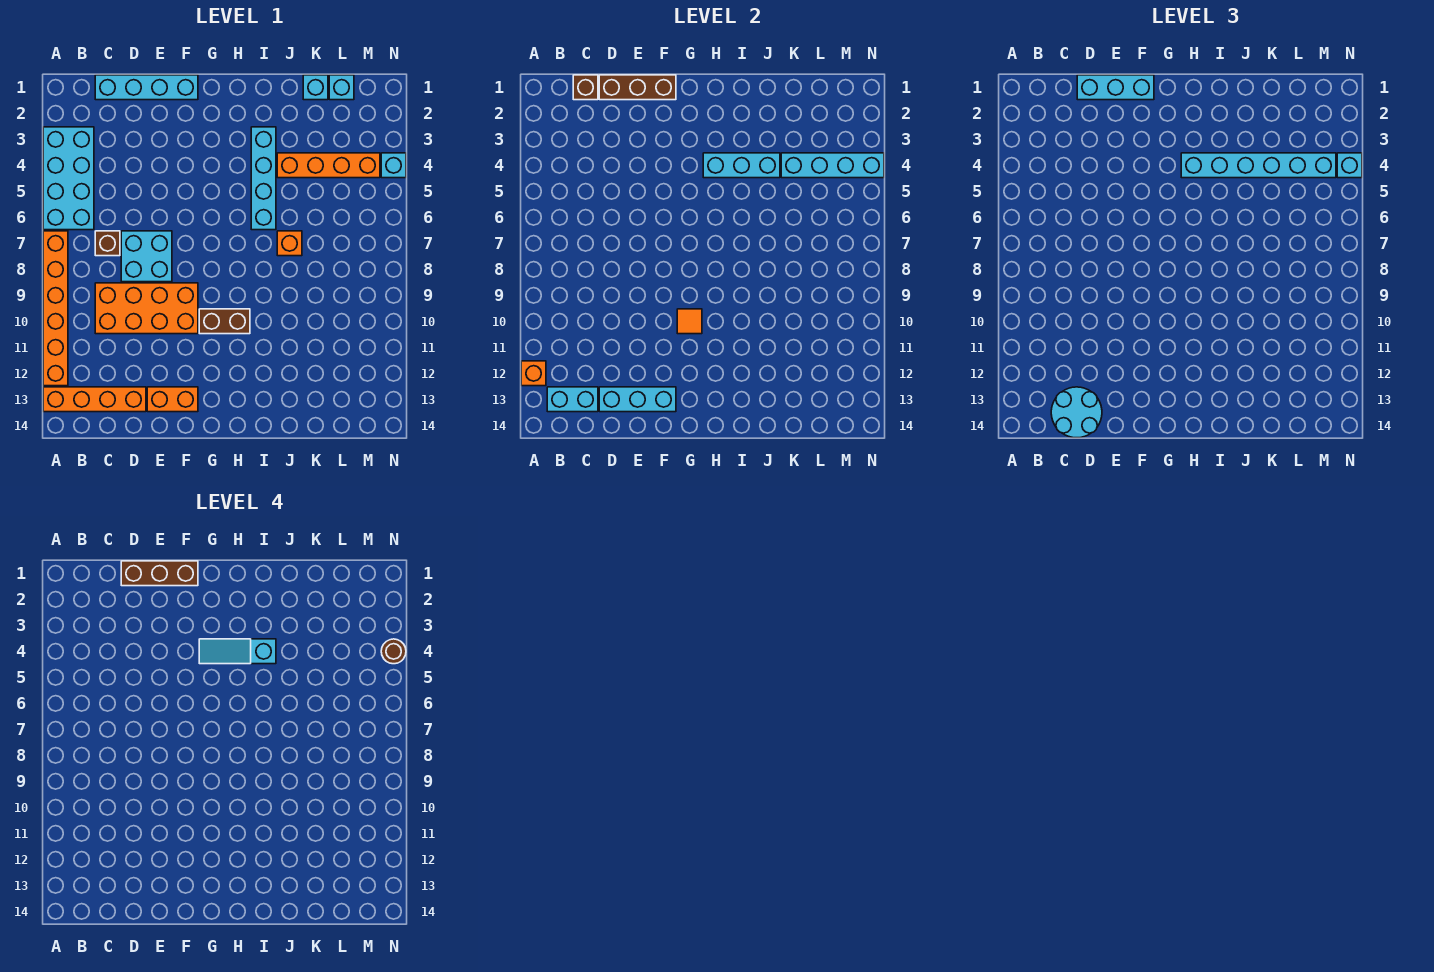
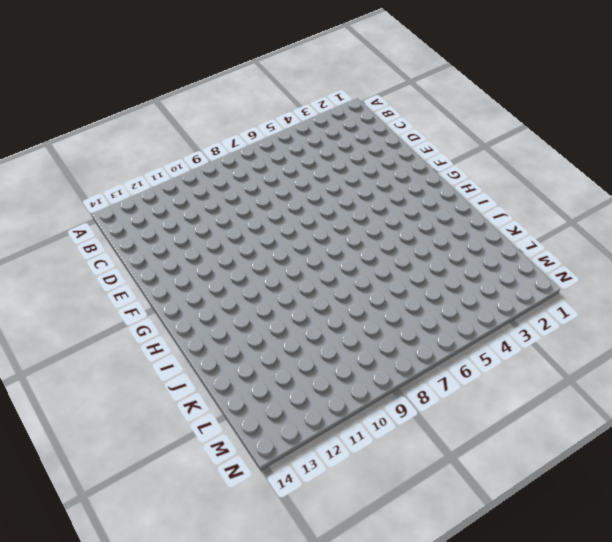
none -> cyan brick A3:B6 level 1
none -> orange brick A7:A12 level 1
none -> orange brick A13:D13 level 1
none -> cyan brick C1:F1 level 1

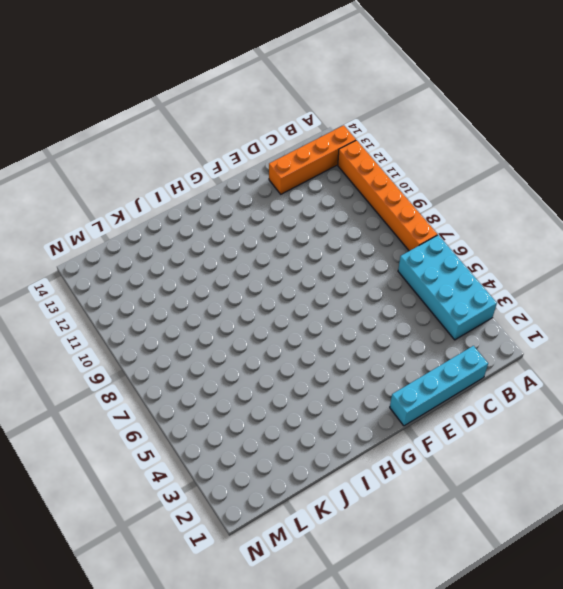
none -> brown brick C7 level 1
none -> orange brick C9:F10 level 1
none -> cyan brick D7:E8 level 1
none -> orange brick E13:F13 level 1

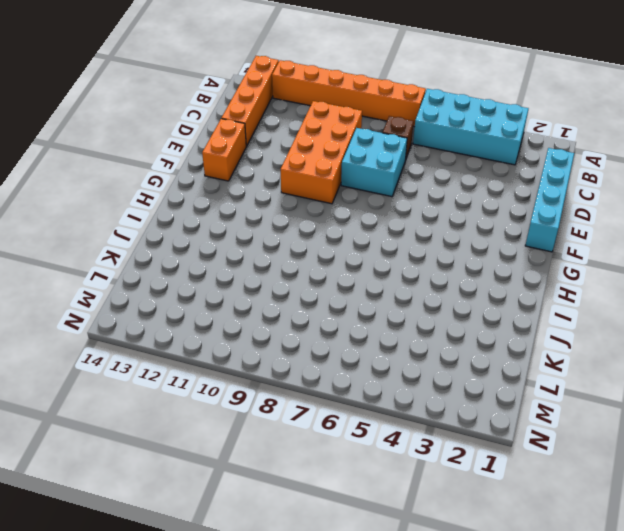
none -> brown brick G10:H10 level 1
none -> cyan brick I3:I6 level 1
none -> orange brick J4:M4 level 1
none -> orange brick J7 level 1

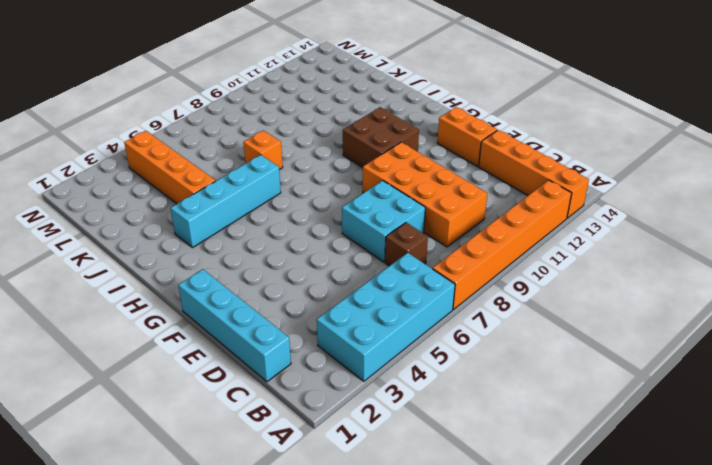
brown brick G10:H11 level 1 -> brown brick G10:H10 level 1
none -> cyan brick K1 level 1
none -> cyan brick L1 level 1
none -> cyan brick N4 level 1
none -> orange brick A12 level 2

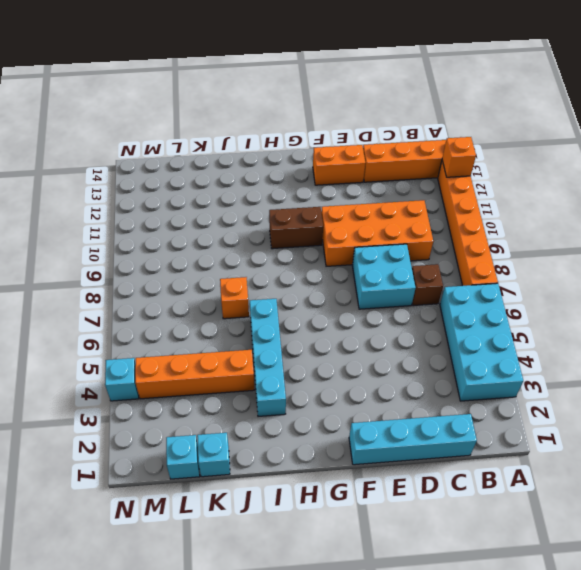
none -> cyan brick B13:C13 level 2
none -> brown brick C1 level 2
none -> brown brick D1:F1 level 2
none -> cyan brick D13:F13 level 2

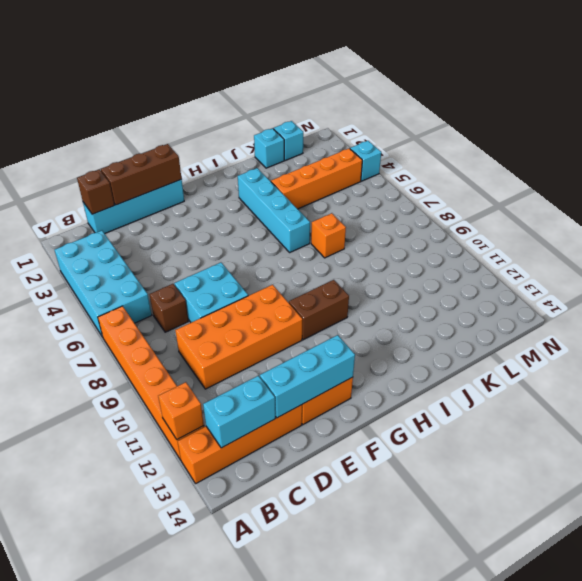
none -> orange tile G10 level 2
none -> cyan brick H4:J4 level 2
none -> cyan brick K4:N4 level 2
none -> cyan round brick C13:D14 level 3

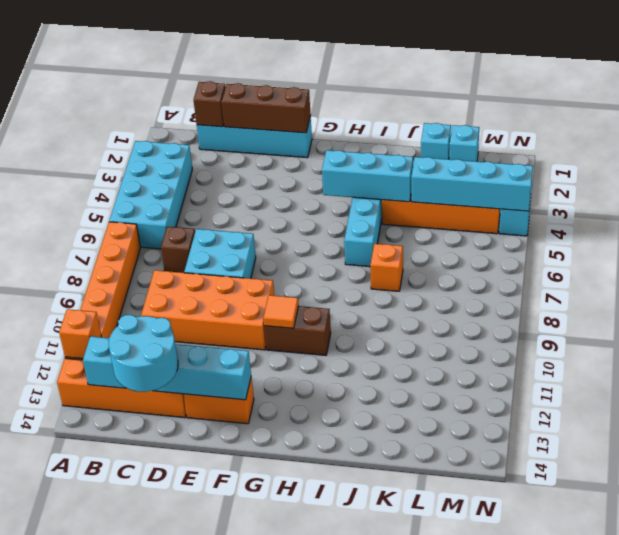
none -> cyan brick D1:F1 level 3
none -> cyan brick H4:M4 level 3
none -> cyan brick N4 level 3
none -> brown brick D1:F1 level 4

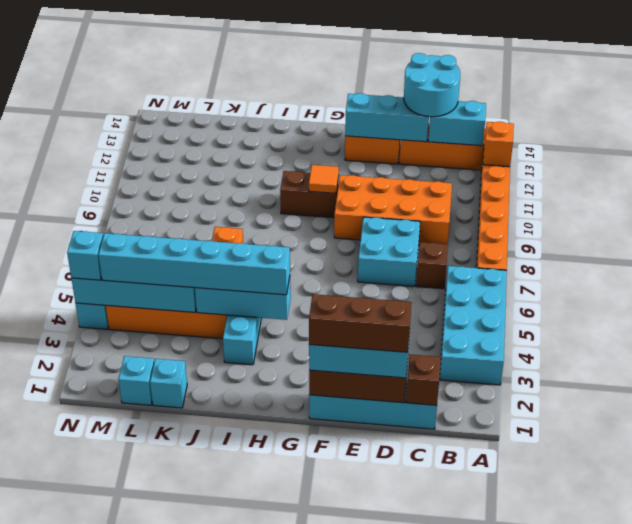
none -> cyan slope G4:I4 level 4 top I
none -> brown round brick N4 level 4

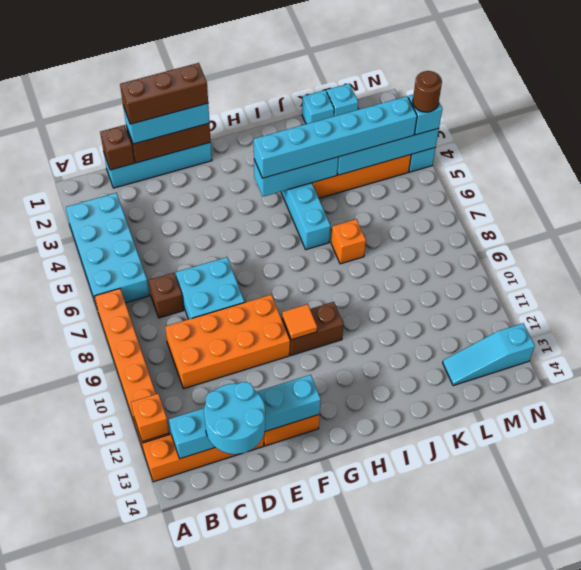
cyan slope L13:N13 level 1 top N -> cyan slope G4:I4 level 4 top I

